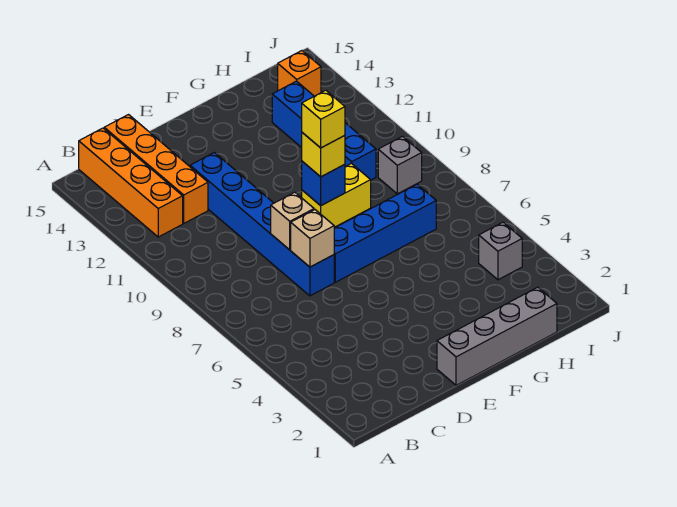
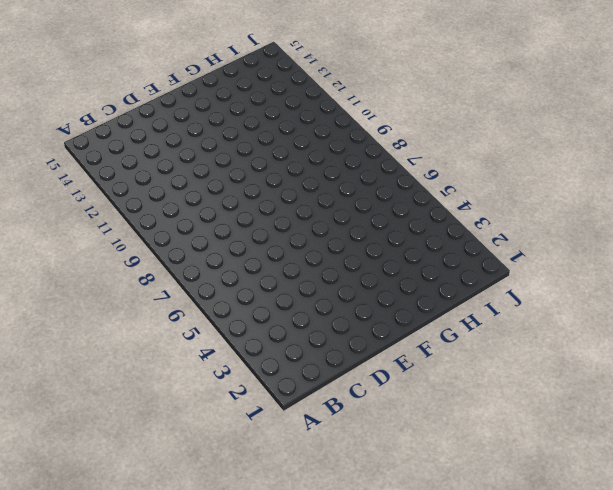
none -> orange brick B12:B15 level 1
none -> orange brick C12:C15 level 1
none -> blue brick D7:D12 level 1

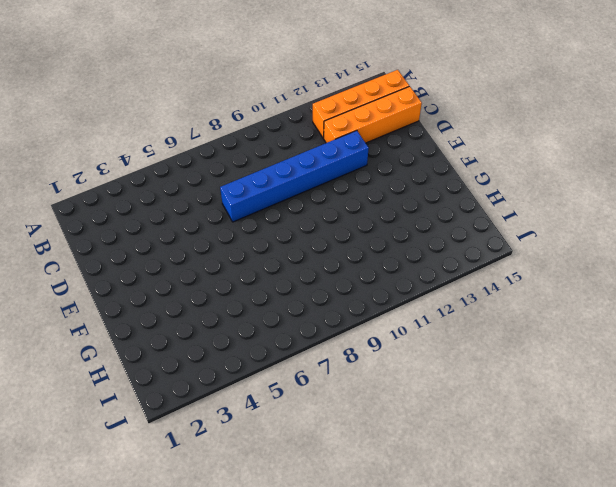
none -> grey brick E1:H1 level 1
none -> blue brick E7:H7 level 1
none -> yellow brick F9:G9 level 1

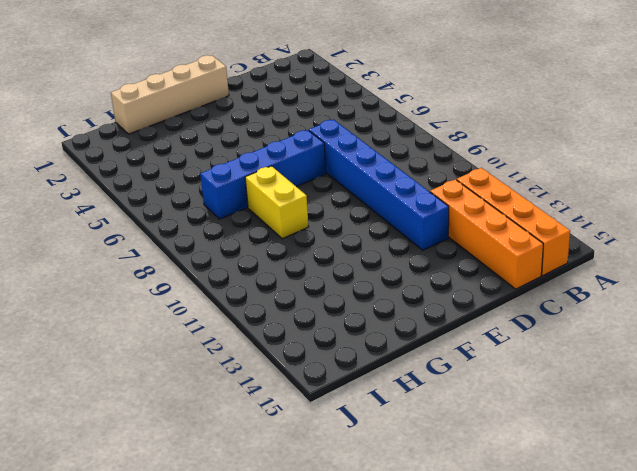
tan brick E1:H1 level 1 -> grey brick E1:H1 level 1
yellow brick G8:G9 level 1 -> yellow brick F9:G9 level 1
none -> blue brick H10:H13 level 1
none -> grey brick I4 level 1
none -> grey brick I9 level 1

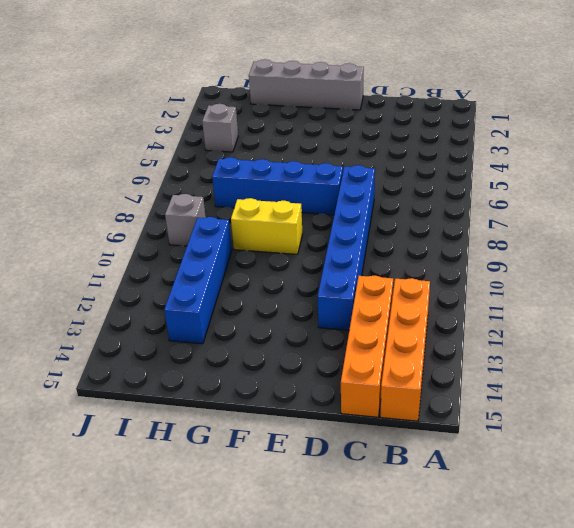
none -> orange brick I14 level 1
none -> tan brick D7 level 2
none -> tan brick D8 level 2

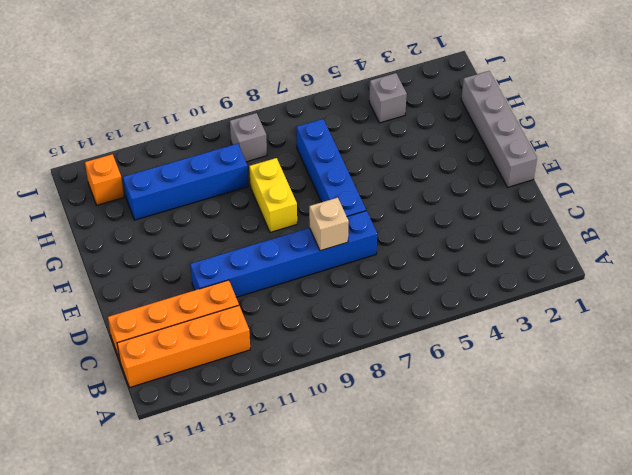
none -> tan brick D7 level 2
none -> blue brick F9 level 2
none -> yellow brick F9 level 3

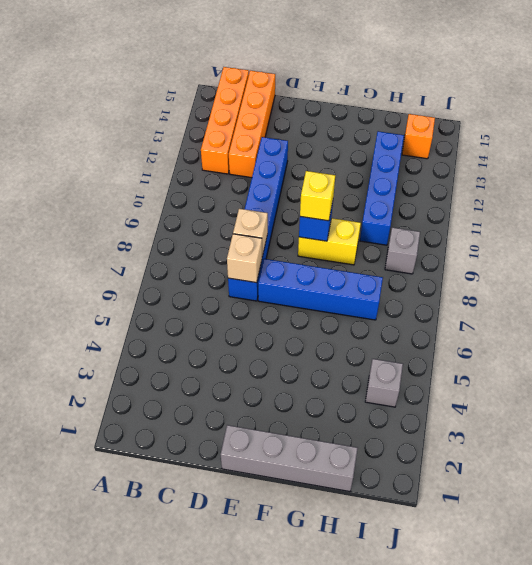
none -> yellow brick F9 level 4

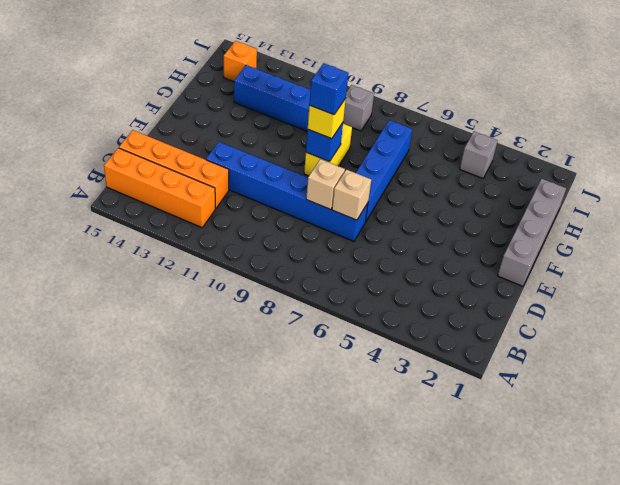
blue brick F9 level 4 -> yellow brick F9 level 4

